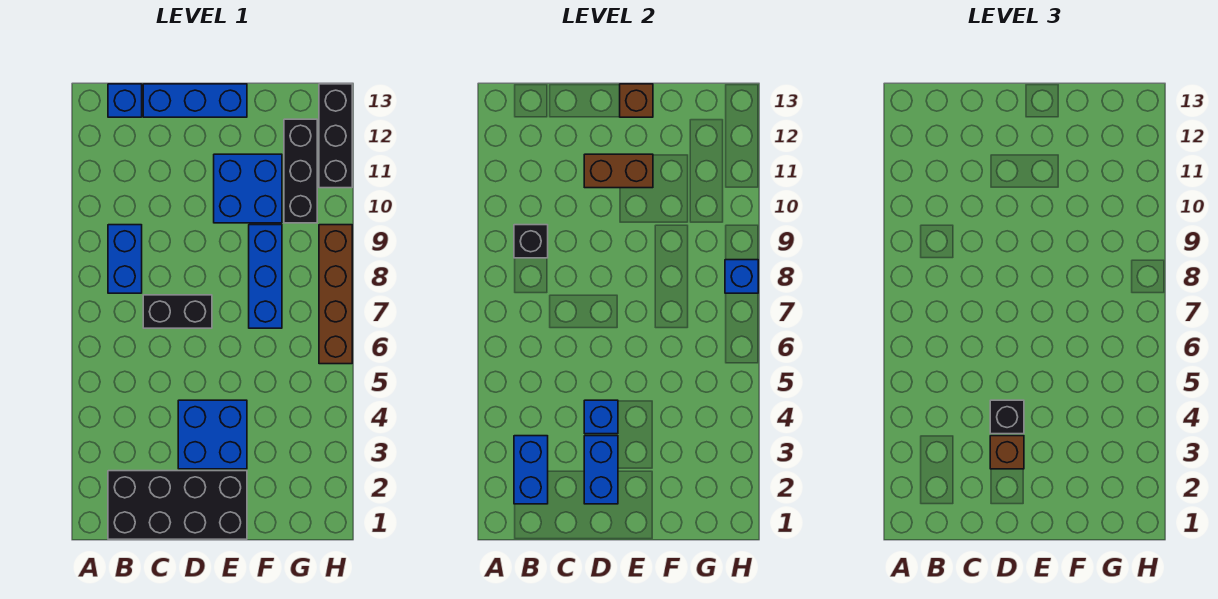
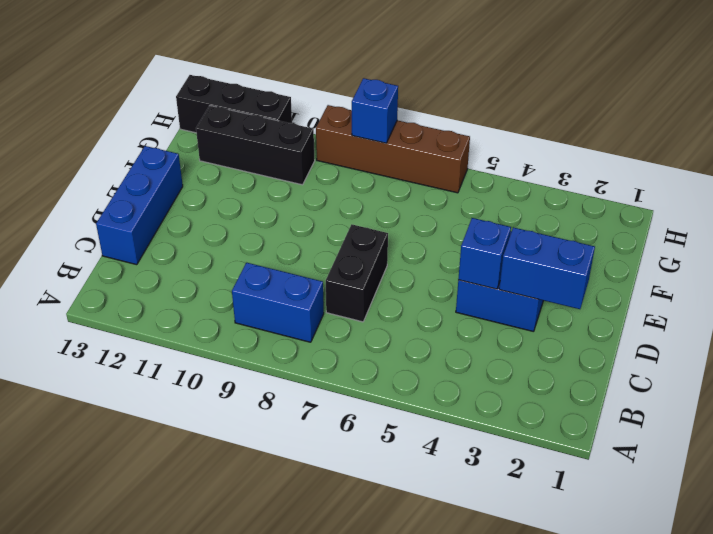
none -> black brick B1:E2 level 1
none -> blue brick B13 level 1
none -> blue brick E10:F11 level 1

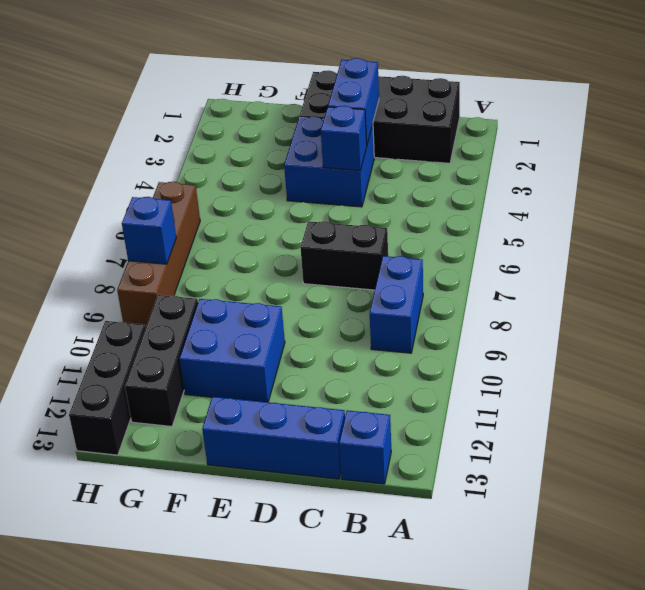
none -> blue brick F7:F9 level 1
none -> blue brick B2:B3 level 2
none -> black brick B9 level 2

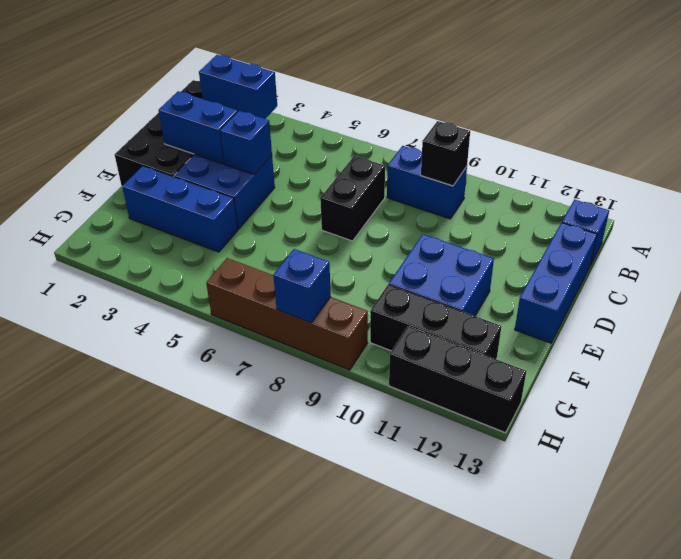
blue brick F2:F4 level 1 -> blue brick F7:F9 level 1
none -> brown brick D11:E11 level 2
none -> brown brick E13 level 2
none -> brown brick D3 level 3

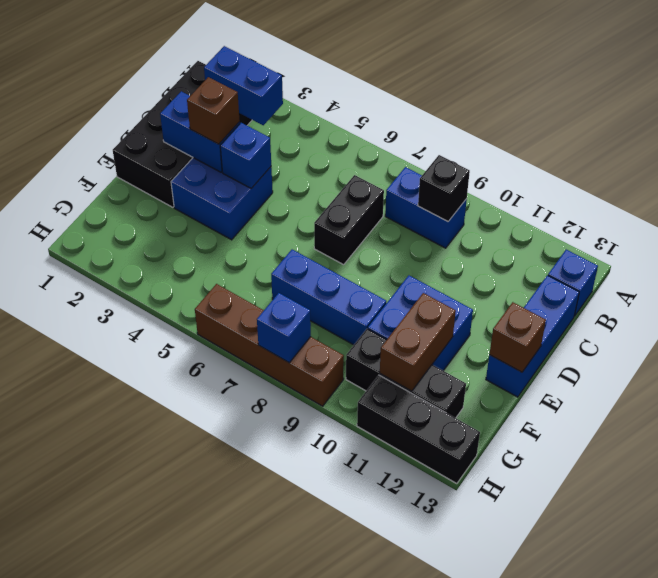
brown brick F11:G11 level 2 -> brown brick D11:E11 level 2
none -> black brick D4 level 3

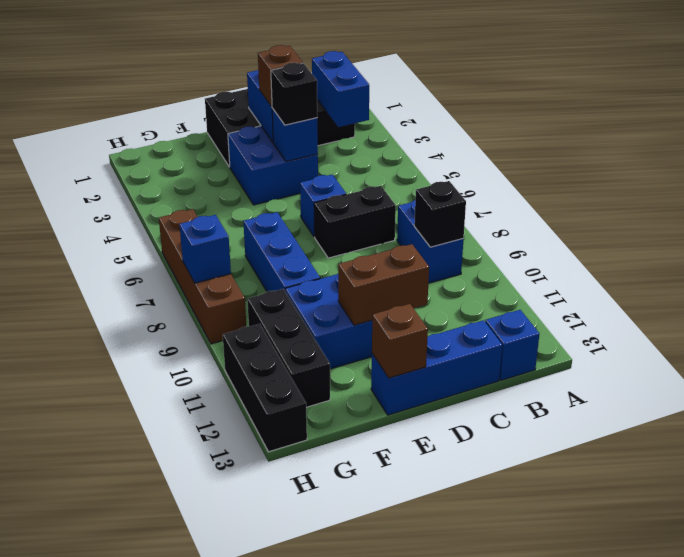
blue brick D6 level 1 -> none

